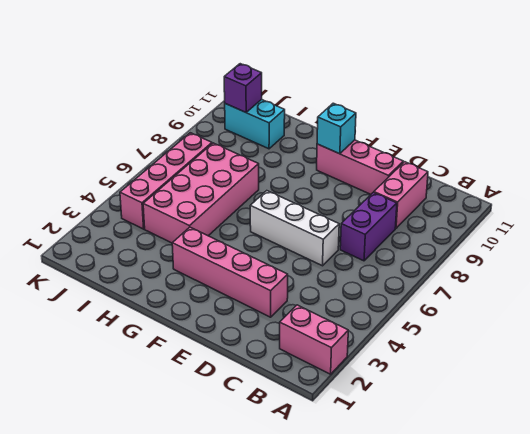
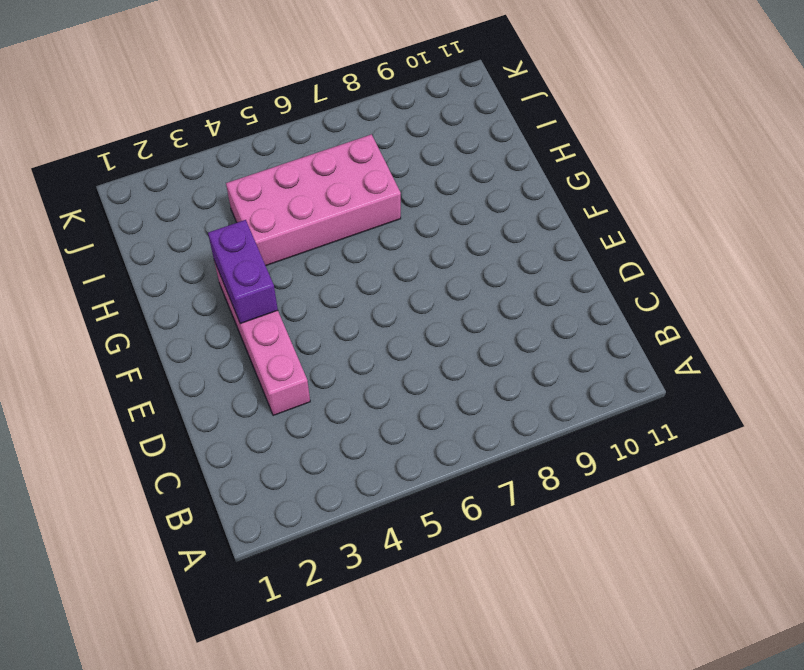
purple brick F3:G3 level 2 -> purple brick C7:C8 level 1
none -> pink brick A2:B2 level 1
none -> pink brick C9:C10 level 1

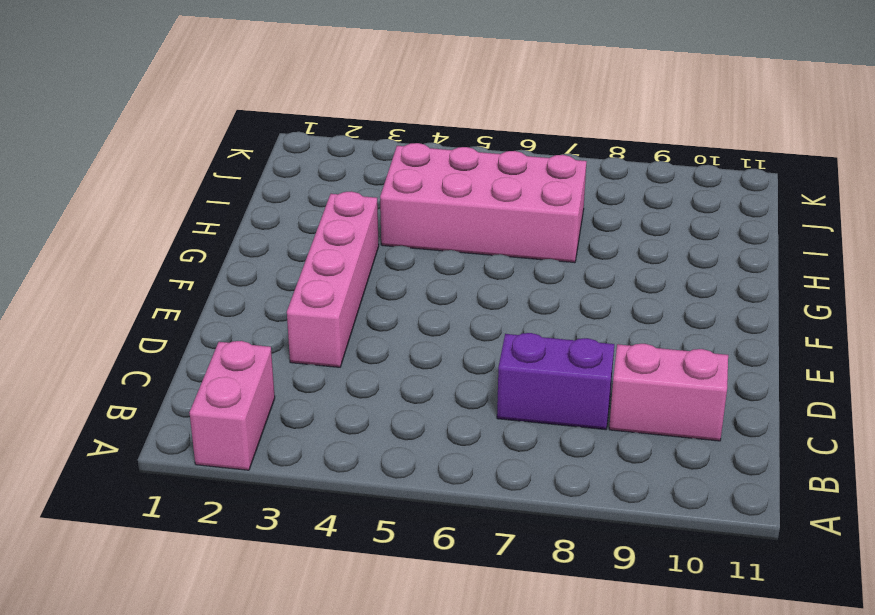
none -> white brick D6:F6 level 1
none -> pink brick D10:F10 level 1

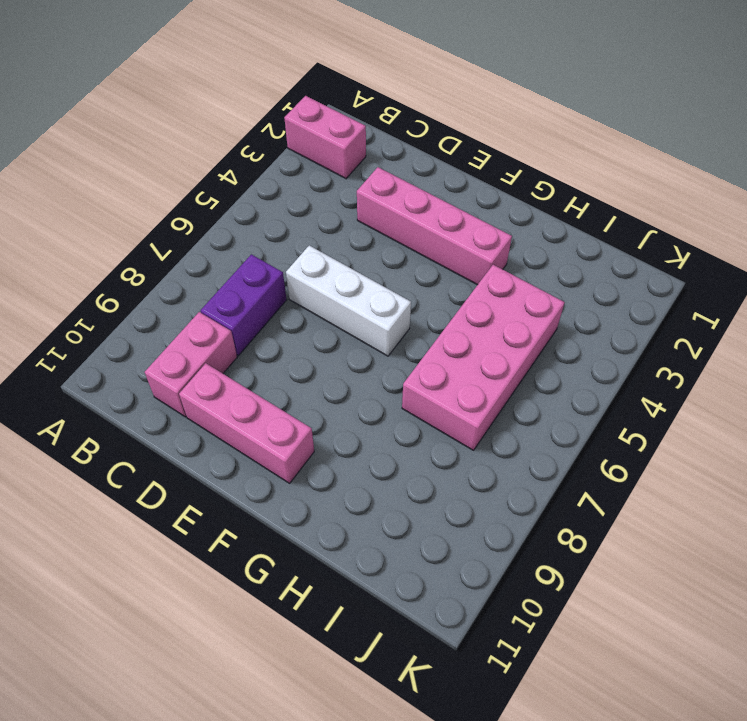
none -> cyan brick I10:J10 level 1
none -> pink brick J4:J7 level 1

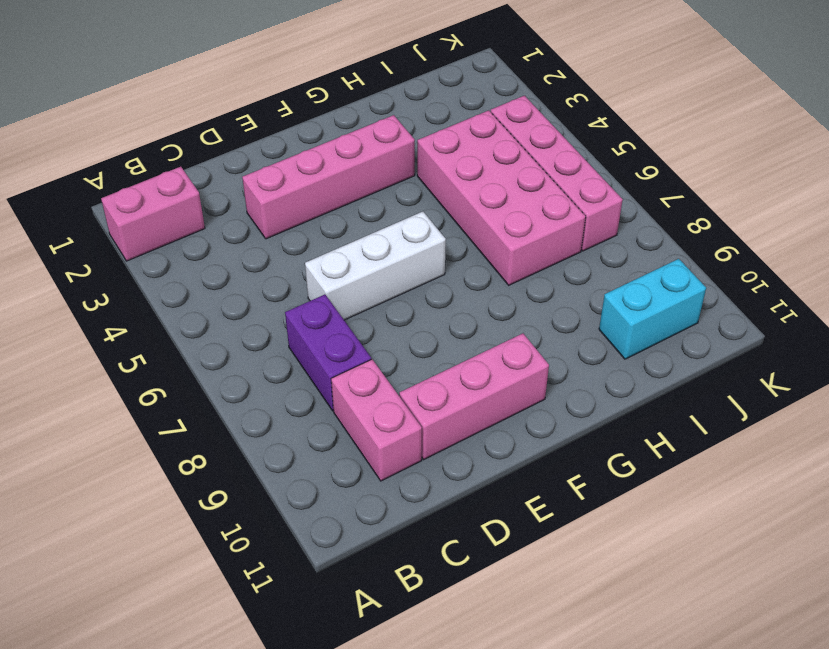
none -> cyan brick F10 level 2
none -> purple brick J10 level 2

